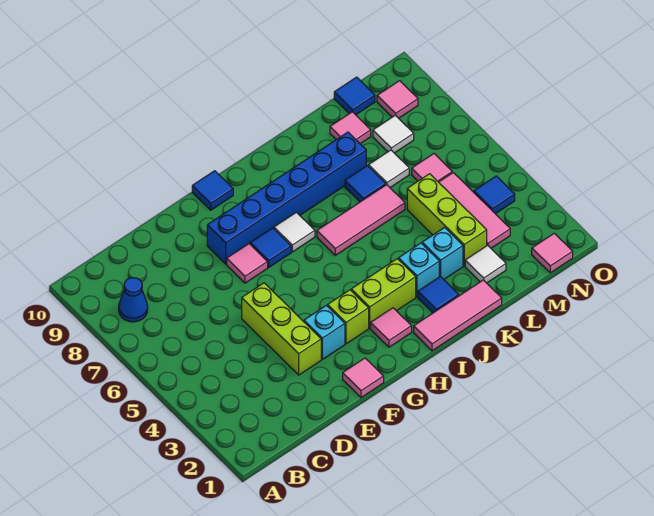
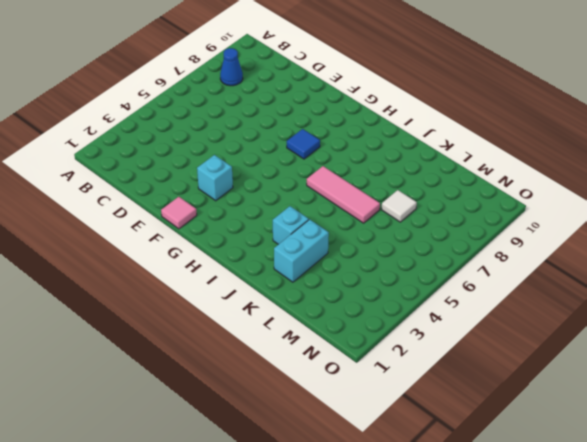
cyan brick K2:K3 level 1 -> cyan brick K3 level 1
none -> lime brick E3:E5 level 1
none -> pink tile F7 level 1
none -> blue brick F8:K8 level 1

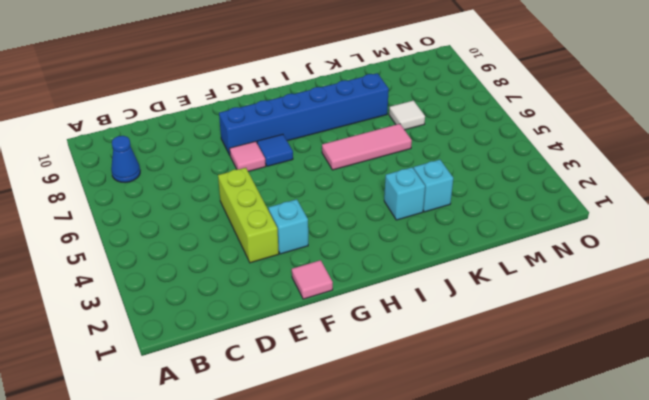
none -> lime brick G3 level 1
none -> blue tile G10 level 1
none -> pink tile H2 level 1

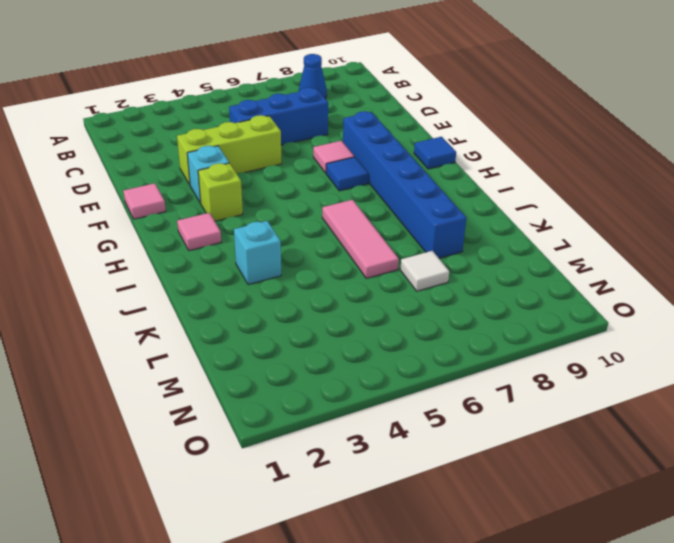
blue brick D5:D7 level 1 -> none
none -> lime brick H3:I3 level 1
none -> white tile H7 level 1
none -> pink tile I1:K1 level 1

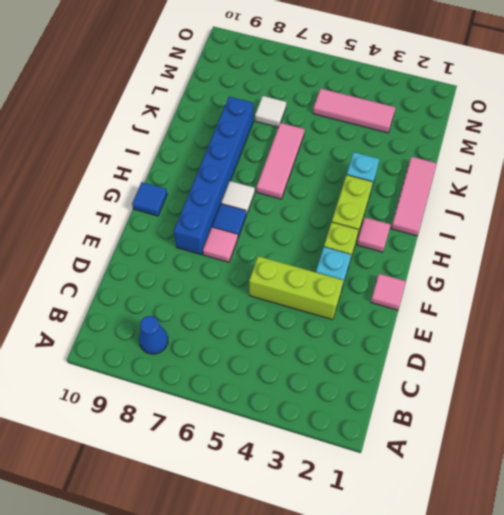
none -> blue tile J2 level 1
none -> cyan brick K3 level 1
none -> blue tile K7 level 1

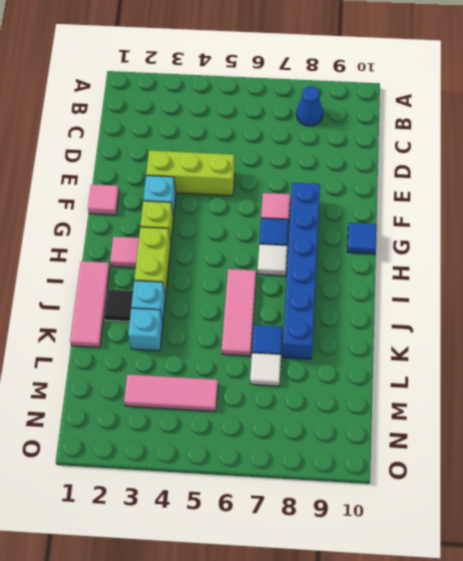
black tile J2 level 1 -> blue tile J2 level 1
none -> white tile L2 level 1
none -> lime brick L3:L5 level 1
none -> pink tile L9 level 1

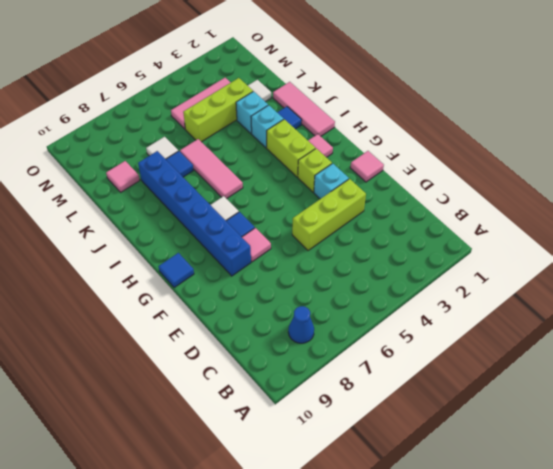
none -> pink tile M6 level 1
none -> white tile M8 level 1
none -> blue tile M10 level 1

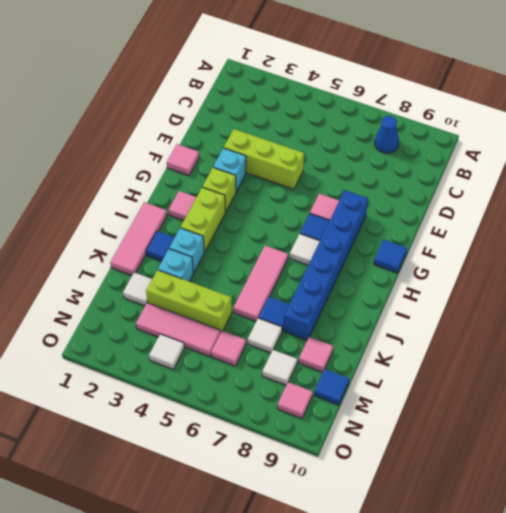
white tile N4 level 1 -> blue tile N4 level 1
none -> pink tile N1 level 1

